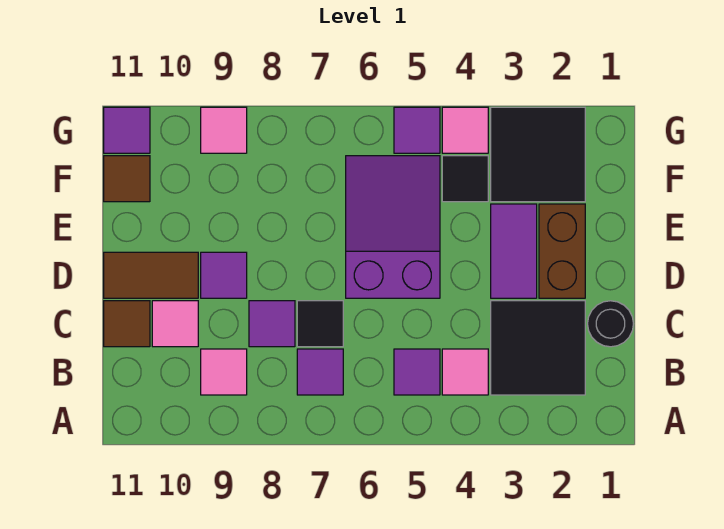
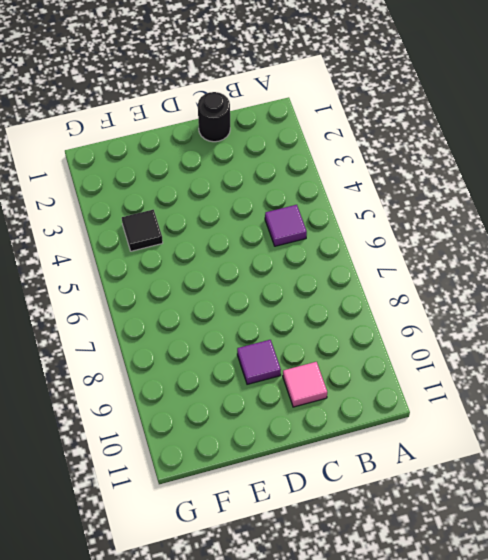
none -> black tile B2:C3 level 1
none -> pink tile B4 level 1
none -> purple tile B7 level 1

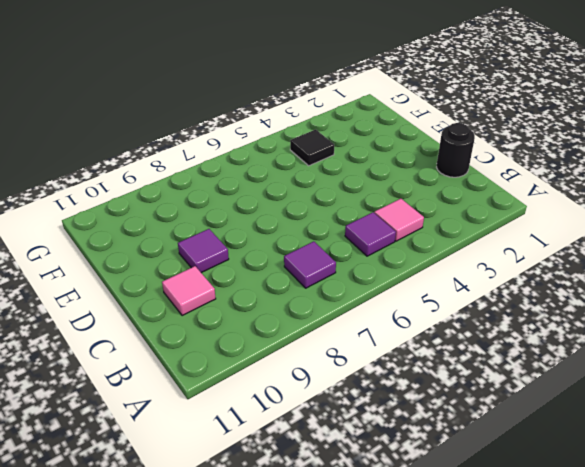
none -> black tile B2:C3 level 1
none -> pink tile B9 level 1
none -> black tile C7 level 1

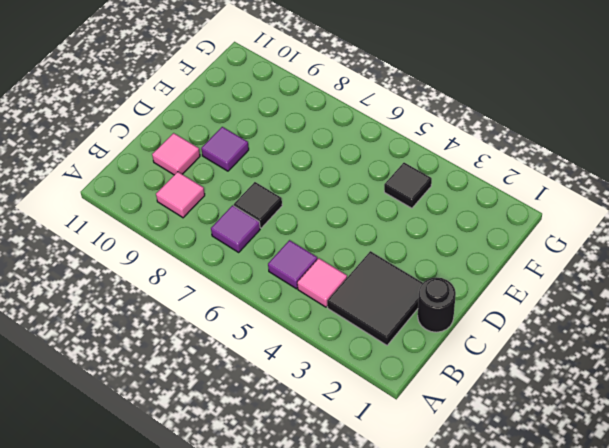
none -> purple tile C8 level 1
none -> brown tile C11 level 1
none -> brown brick D2:E2 level 1

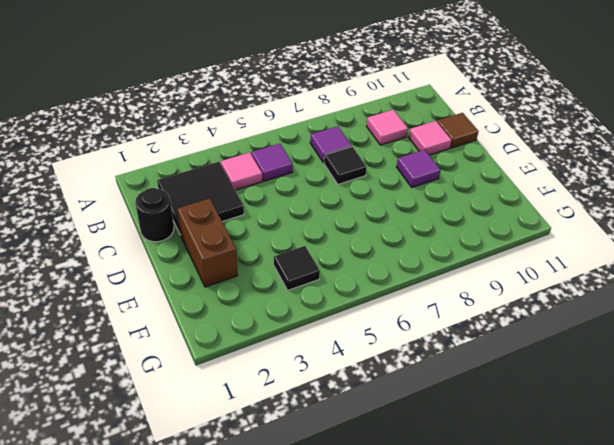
none -> purple tile C8 level 1
none -> purple tile D3:E3 level 1
none -> purple slope D5:F6 level 1 top D

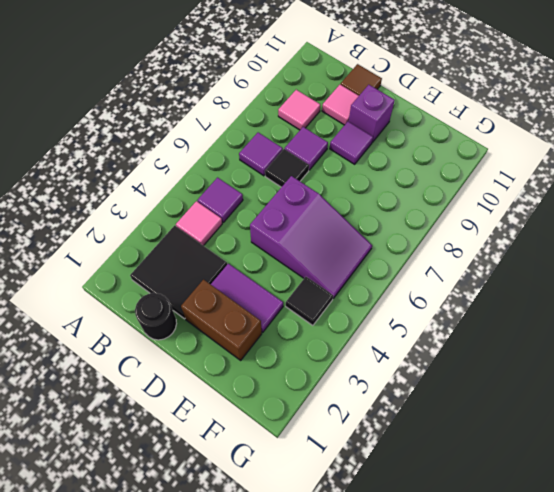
purple brick D10 level 1 -> brown tile D10:D11 level 1
none -> black tile F2:G3 level 1
none -> brown tile F11 level 1
none -> pink tile G4 level 1

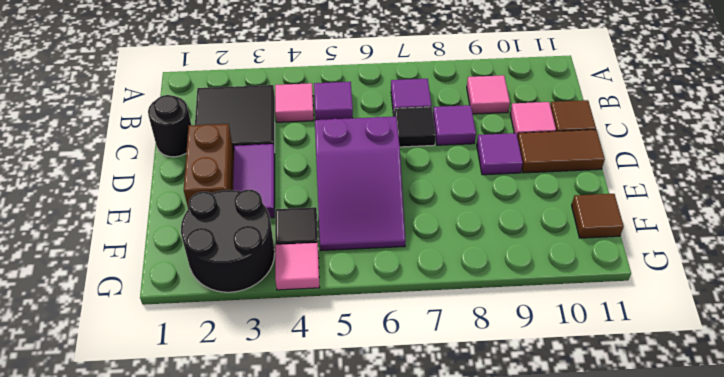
black round brick F2:G3 level 1 -> black tile F2:G3 level 1
none -> purple tile G5 level 1
none -> pink tile G9 level 1
none -> purple tile G11 level 1

